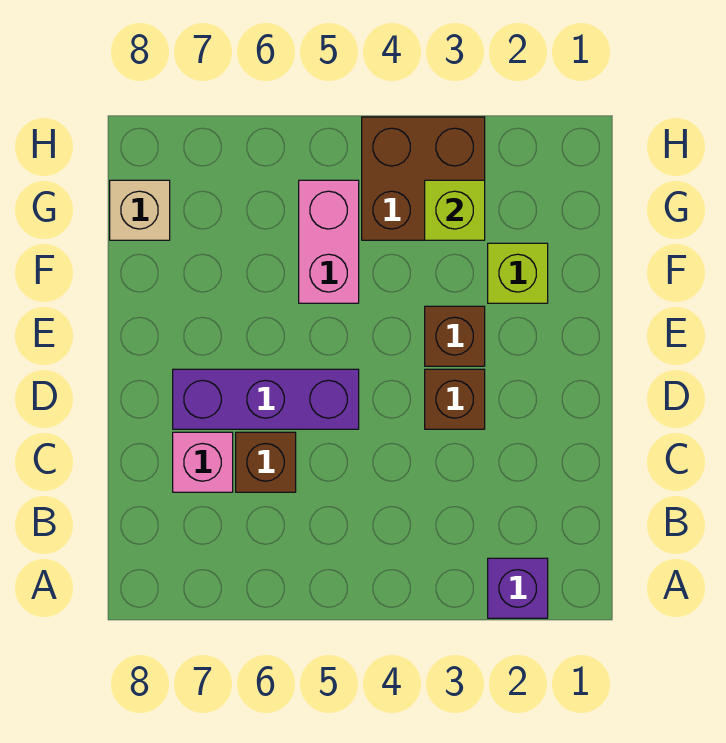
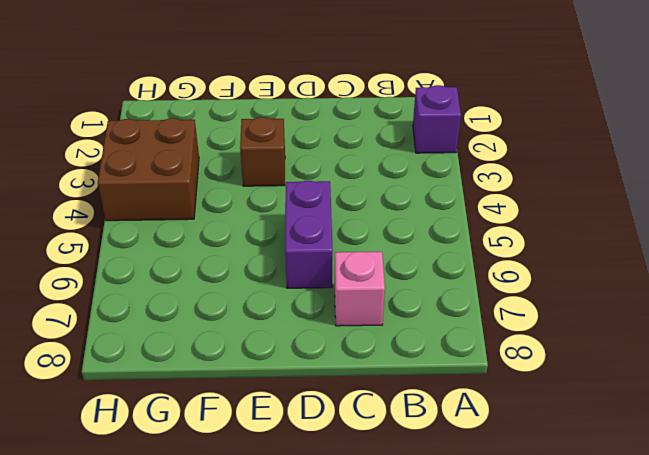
purple brick D5:D6 level 1 -> purple brick D5:D7 level 1
none -> brown brick C6 level 1
none -> brown brick D3 level 1

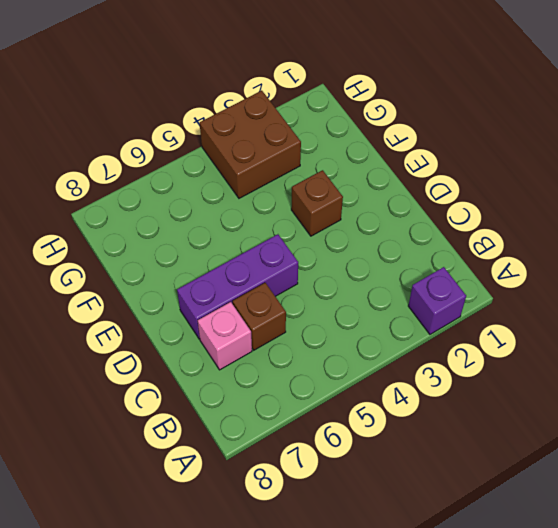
none -> brown brick D3 level 1
none -> lime brick F2 level 1

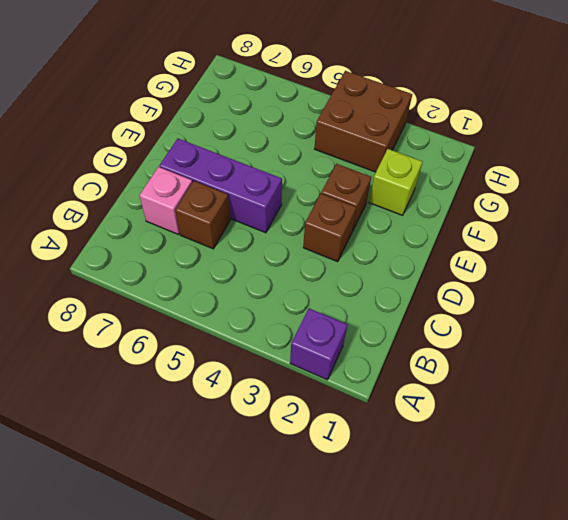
none -> pink brick F5:G5 level 1
none -> tan brick G8 level 1

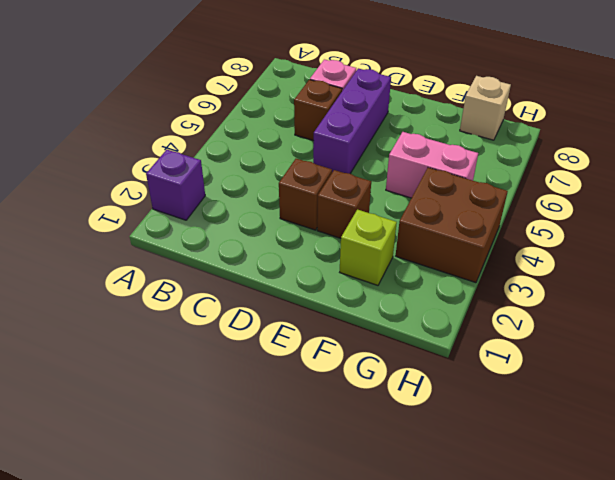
none -> lime brick G3 level 2

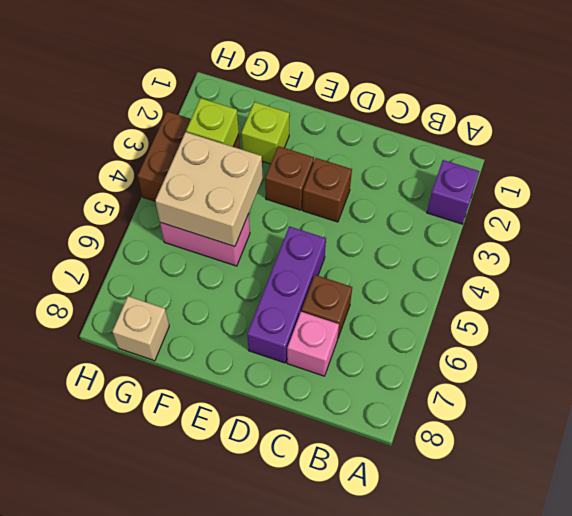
tan brick F4:G5 level 2 -> none

